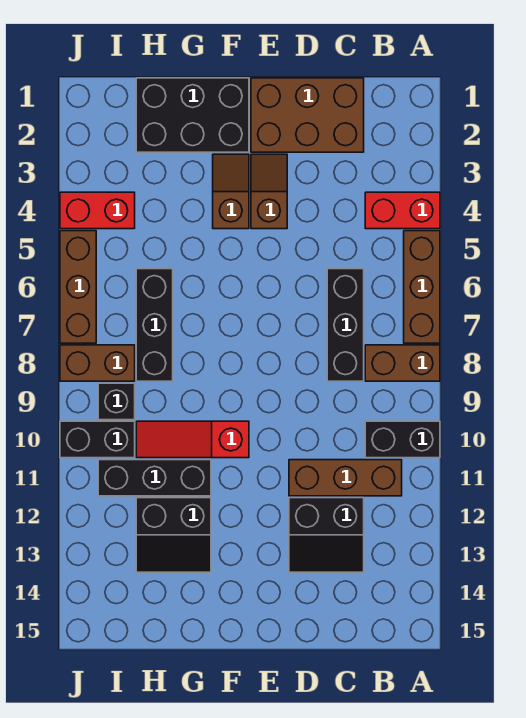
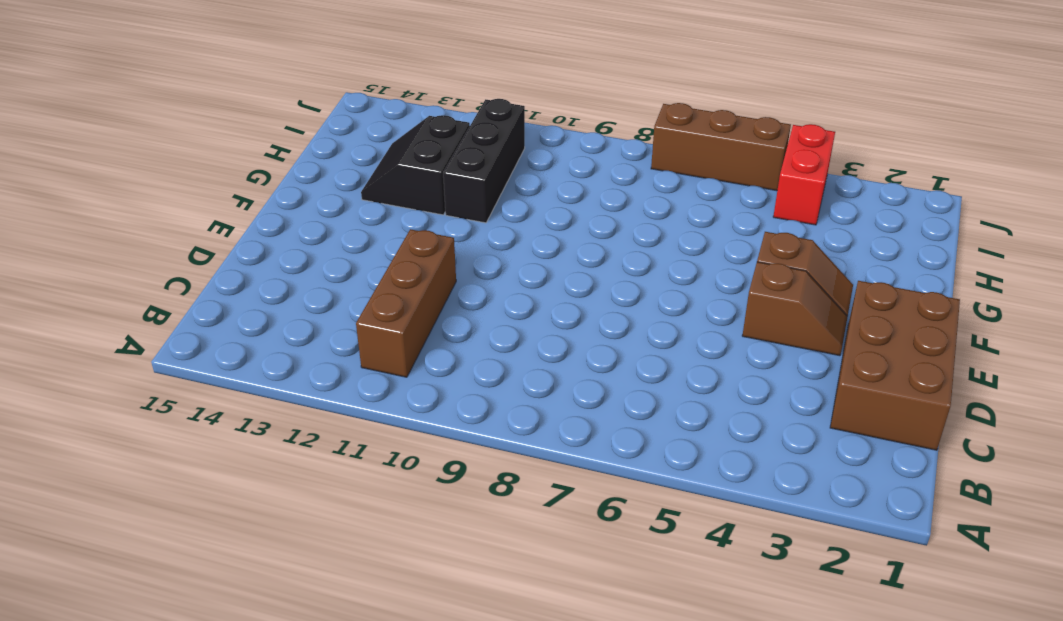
none -> red brick A4:B4 level 1
none -> brown brick A5:A7 level 1
none -> brown brick A8:B8 level 1

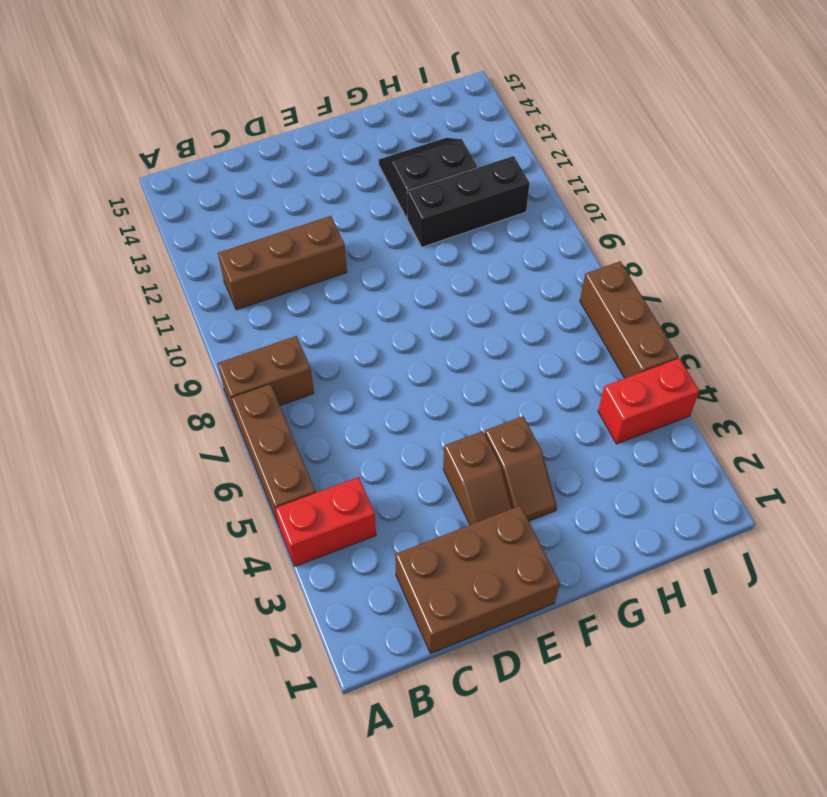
none -> black brick A10:B10 level 1
none -> black brick C6:C8 level 1
none -> black slope C12:D13 level 1 top 12

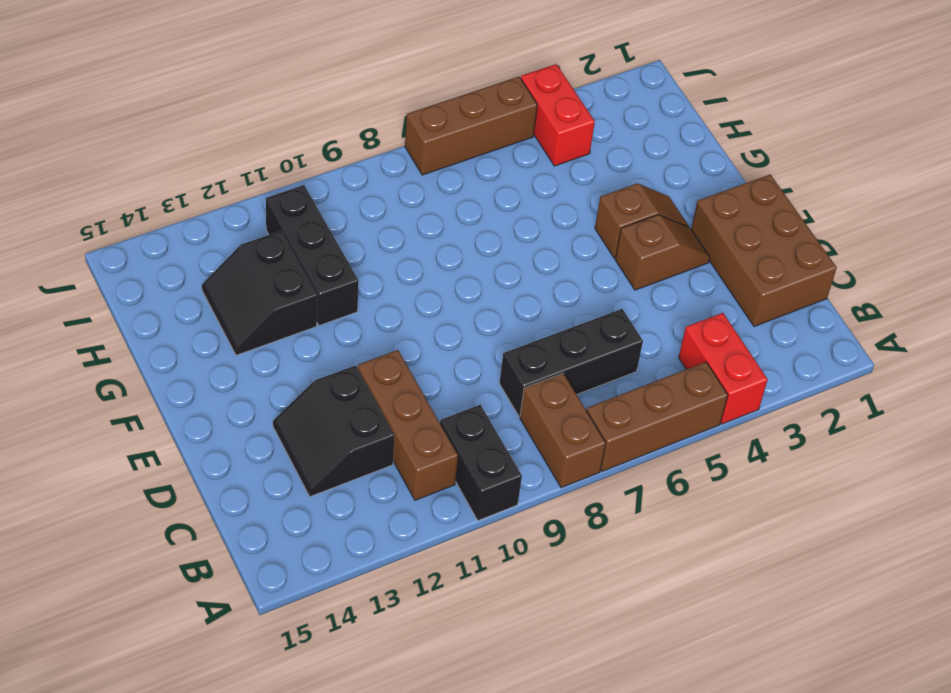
none -> black brick F1:H2 level 1
none -> red slope F10:H10 level 1 top F
none -> black brick H6:H8 level 1

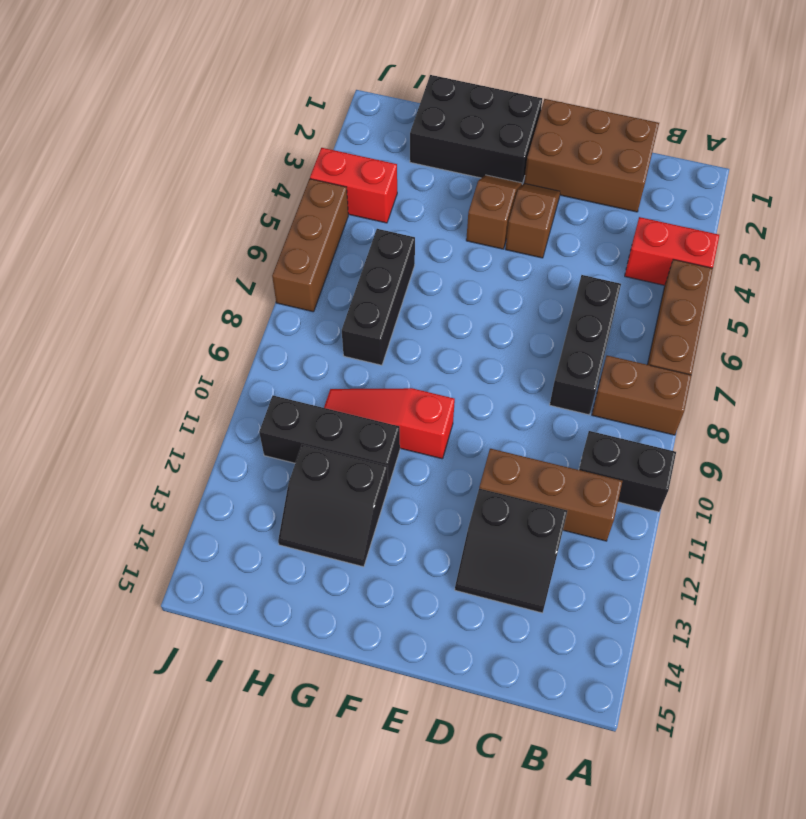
none -> brown brick I8:J8 level 1
none -> black brick I9 level 1
none -> black brick I10:J10 level 1

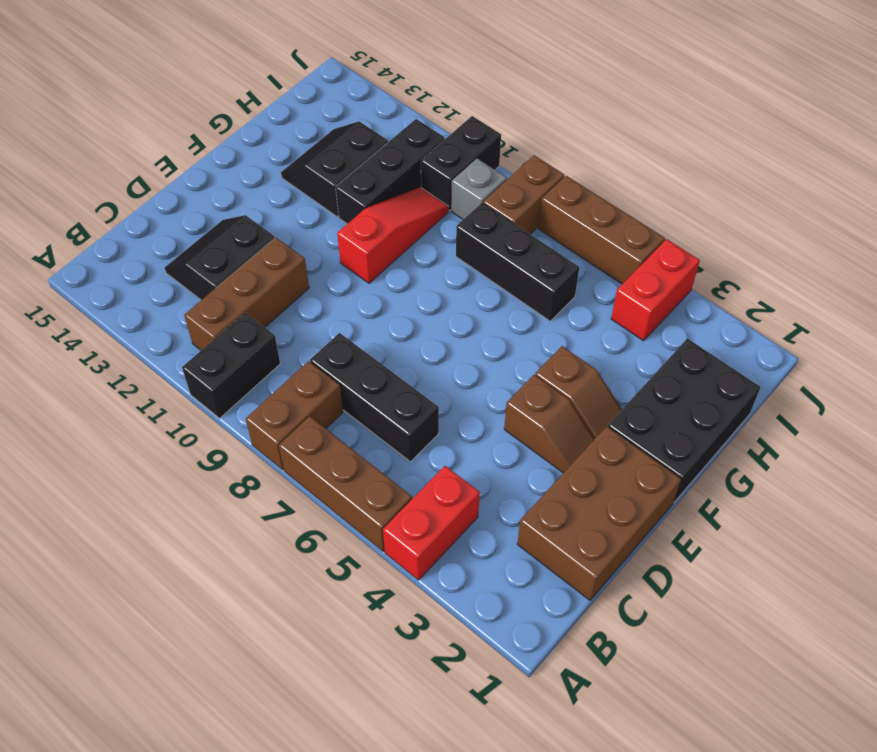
grey brick I9 level 1 -> black brick I9 level 1

